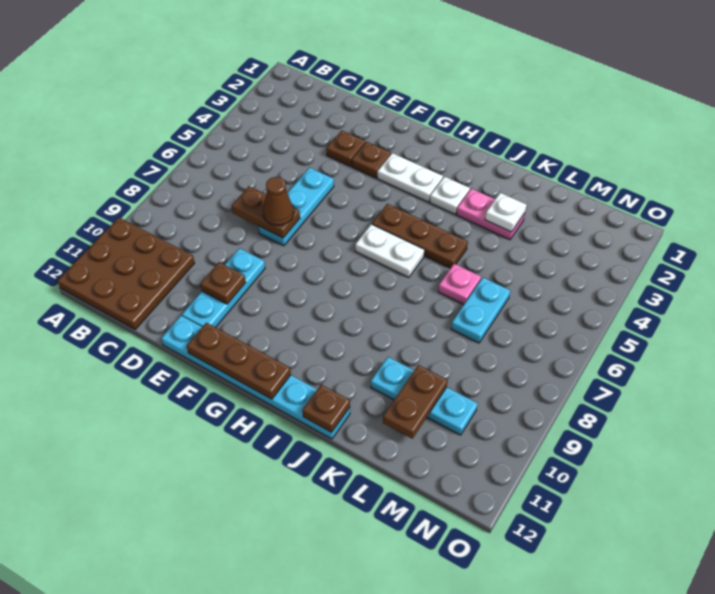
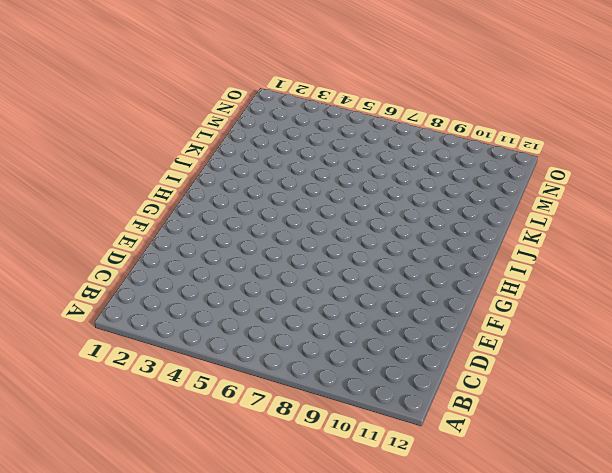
none -> brown plate A10:C12 level 1
none -> brown plate E3 level 1
none -> cyan plate E5:E7 level 1

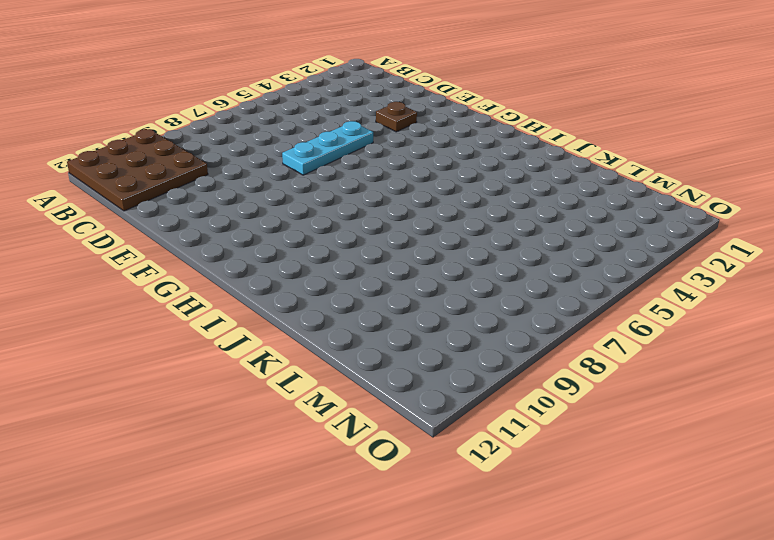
none -> cyan plate E9:E11 level 1
none -> cyan plate E12:J12 level 1
none -> brown plate F3 level 1

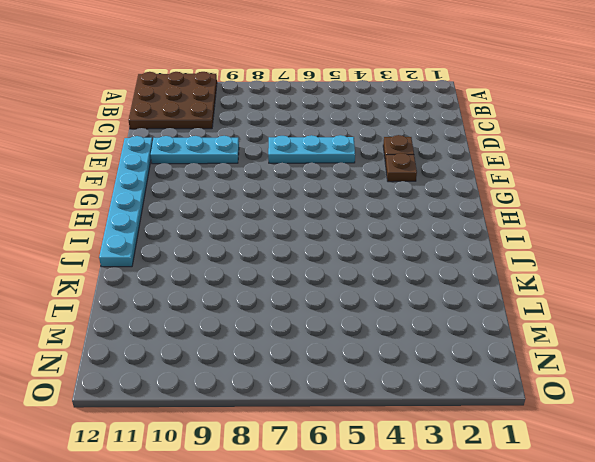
none -> white plate G3:H3 level 1
none -> brown plate H5:J5 level 1
none -> white plate H6:I6 level 1

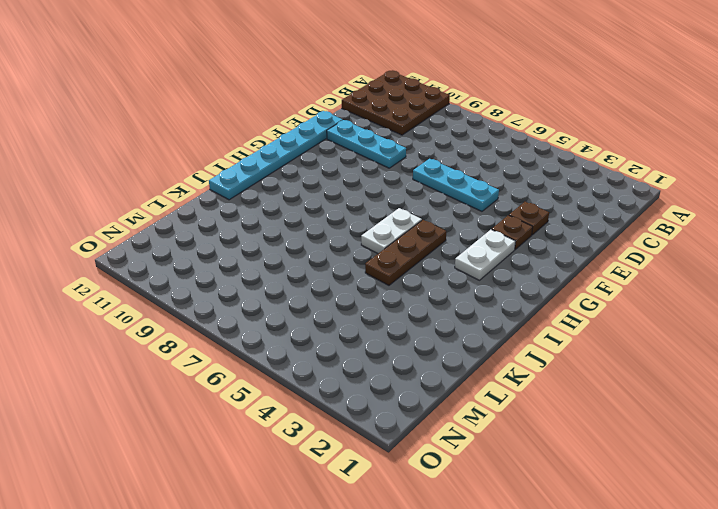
none -> white plate I3 level 1
none -> pink plate J3:K3 level 1
none -> pink plate K6 level 1

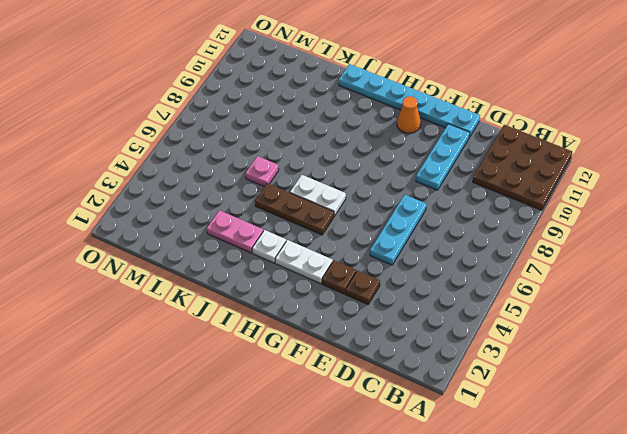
orange cone G11 level 1 -> none
none -> cyan plate K10:M10 level 1
none -> cyan plate L6:L7 level 1
none -> brown plate D7:E7 level 2

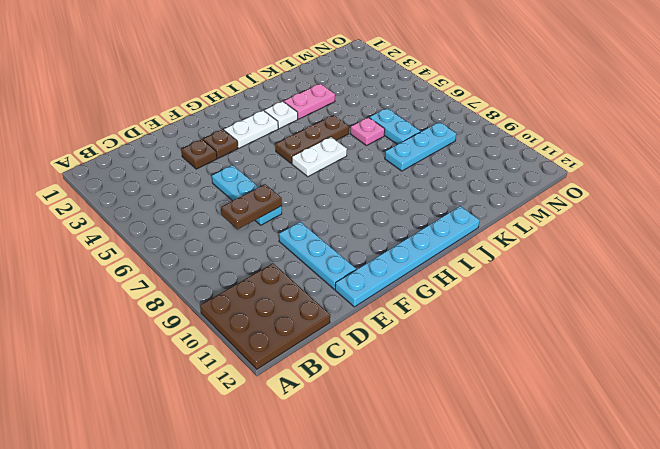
cyan plate K8:M8 level 1 -> cyan plate K10:M10 level 1
none -> brown plate E10 level 2
none -> brown plate F12:H12 level 2
none -> brown plate J12 level 2

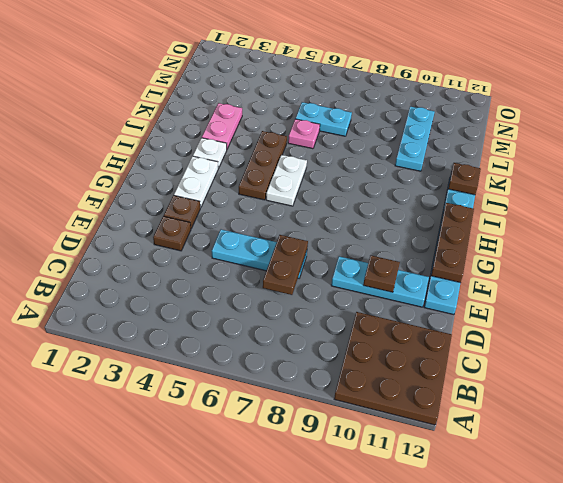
none -> white plate K3 level 2
none -> brown plate L10:L11 level 2
none -> brown cone E7 level 3

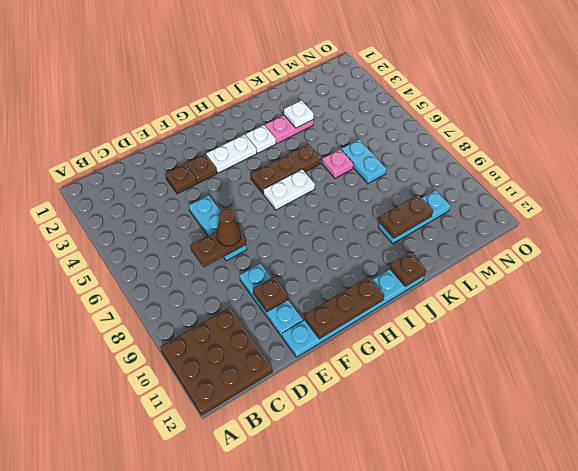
brown plate K10:L10 level 2 -> brown plate L10:L11 level 2

